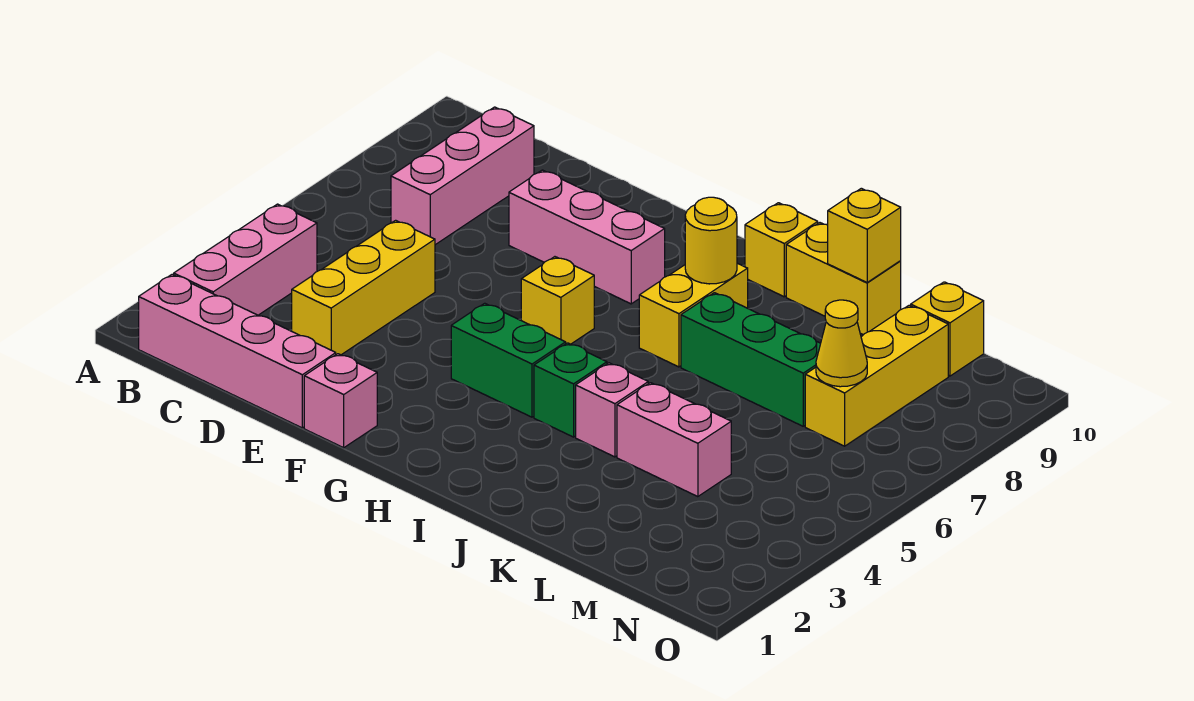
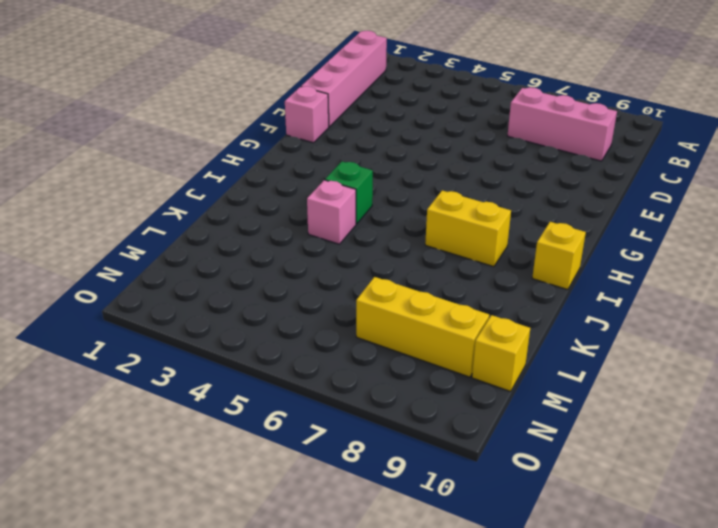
none -> pink brick B2:B4 level 1
none -> yellow brick D3:D5 level 1
none -> pink brick E8:G8 level 1

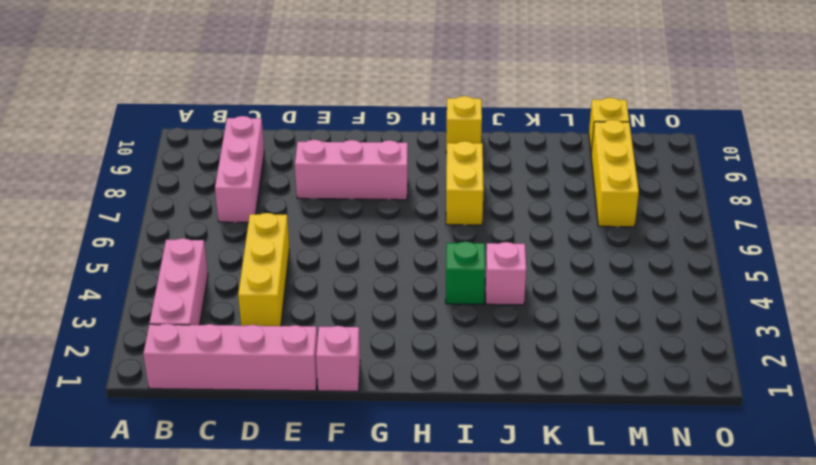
none -> green brick G4:H4 level 1
none -> yellow brick G6 level 1
none -> green brick J7:L7 level 1

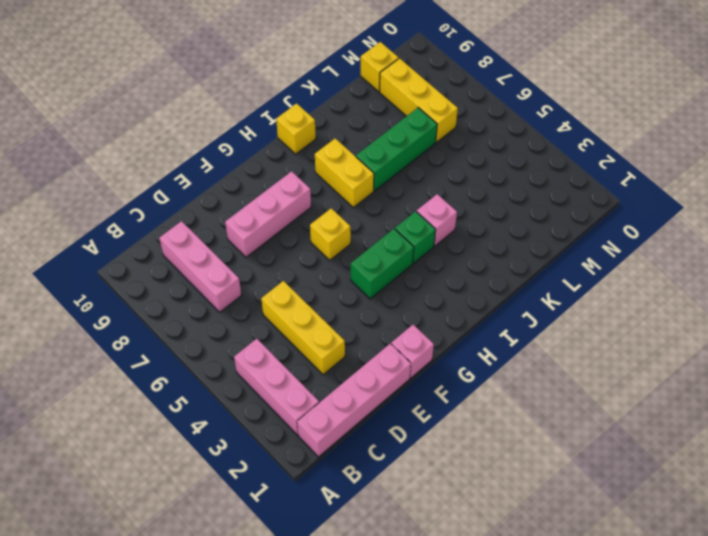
none -> yellow brick J10:K10 level 1
none -> pink brick K4:L4 level 1
none -> yellow round brick I8 level 2

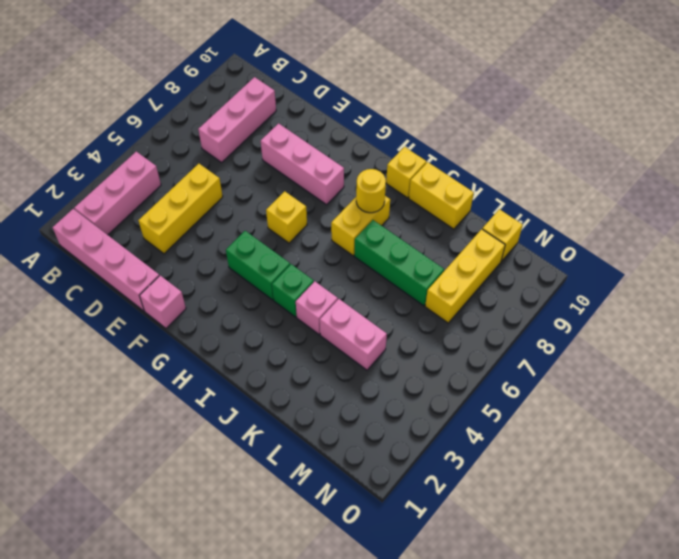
none -> yellow brick K10 level 2
none -> yellow cone M7 level 2

